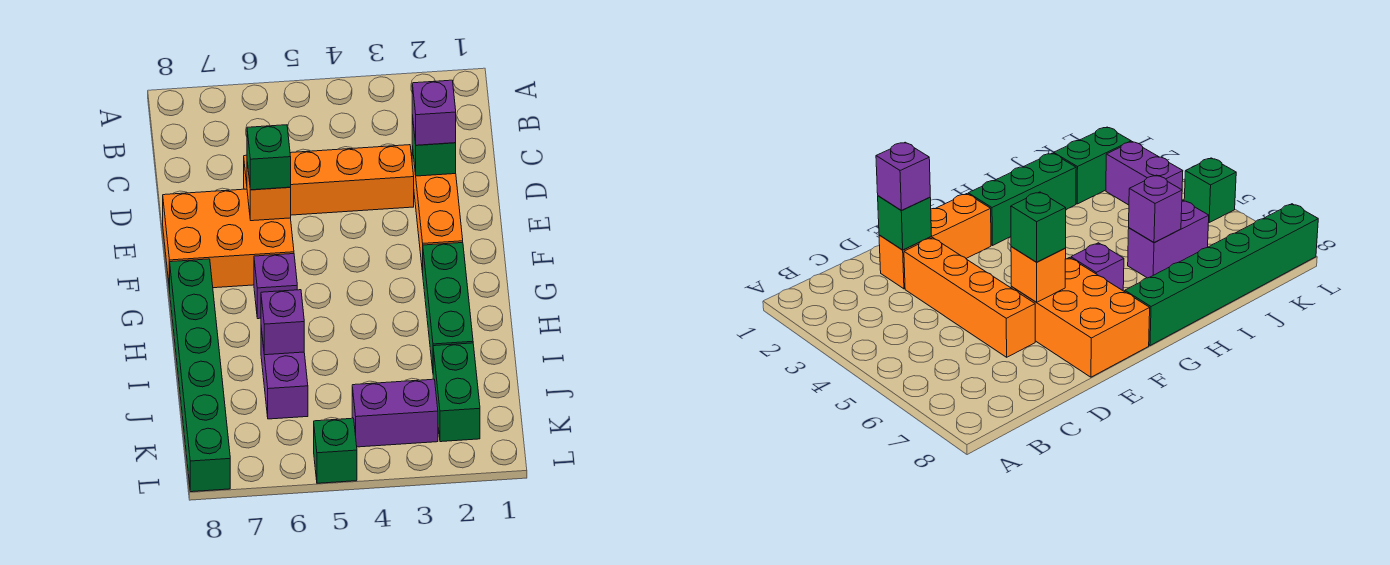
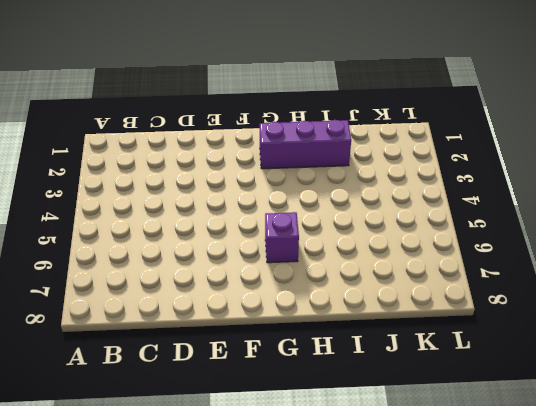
purple brick G2:I2 level 1 -> green brick G2:I2 level 1
none -> orange brick D2:F2 level 1
none -> orange brick D3:D6 level 1
none -> orange brick E6:F8 level 1

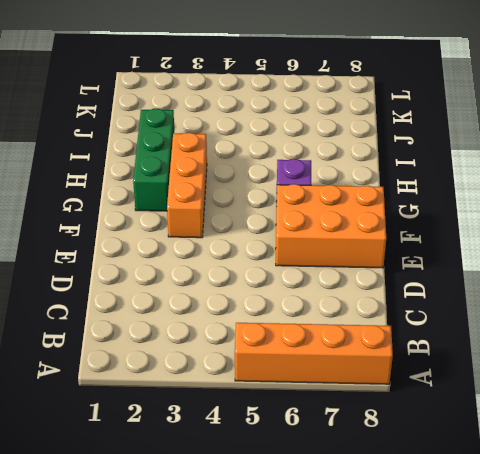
orange brick A5:A8 level 1 -> orange brick D3:D6 level 1
orange brick F3:H3 level 1 -> orange brick D2:F2 level 1
none -> green brick G8:L8 level 1
none -> purple brick I6:J6 level 1
none -> green brick J2:K2 level 1

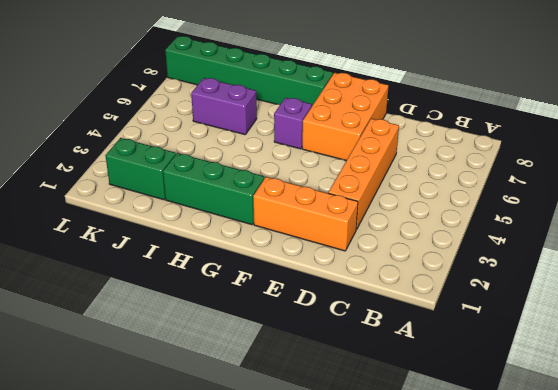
none -> purple brick K3:K4 level 1
none -> green brick L5 level 1
none -> green brick D2 level 2

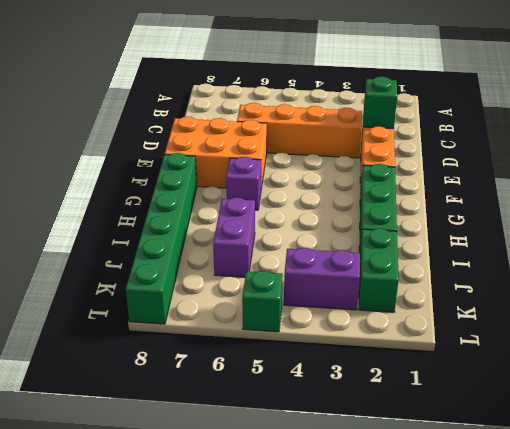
none -> orange brick E6 level 2
none -> purple brick I6 level 2
none -> purple brick D2 level 3

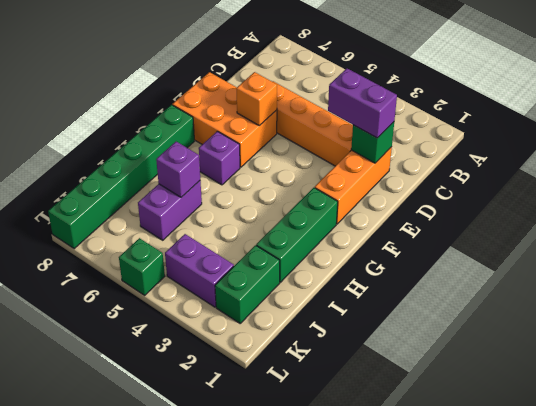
purple brick D2:D3 level 3 -> purple brick D2 level 3
none -> green brick E6 level 3

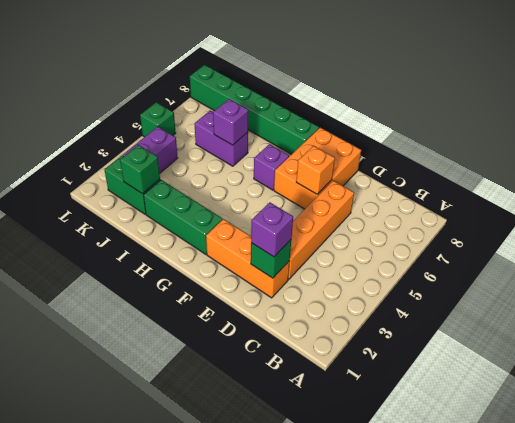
green brick J2 level 2 -> green brick E6 level 3

